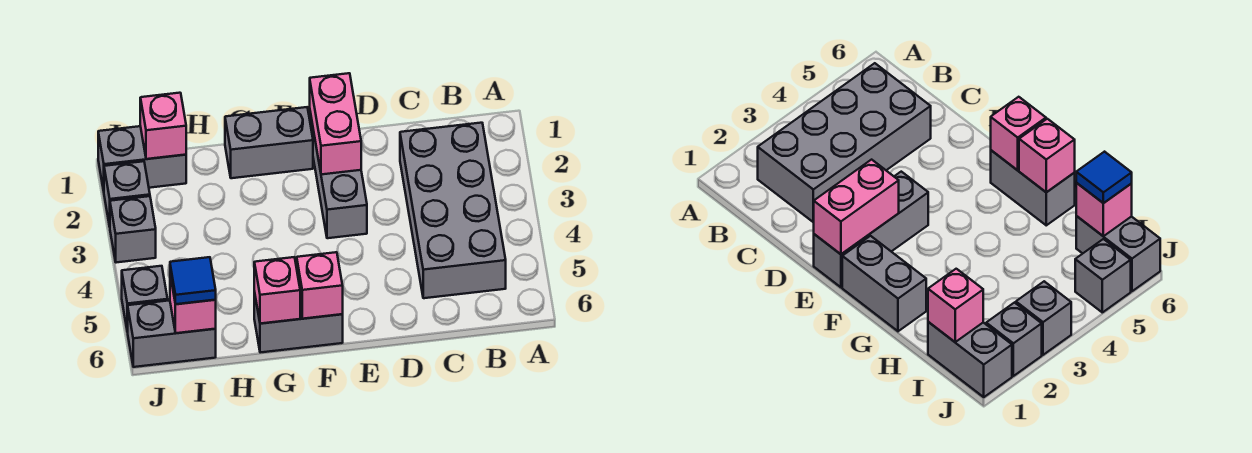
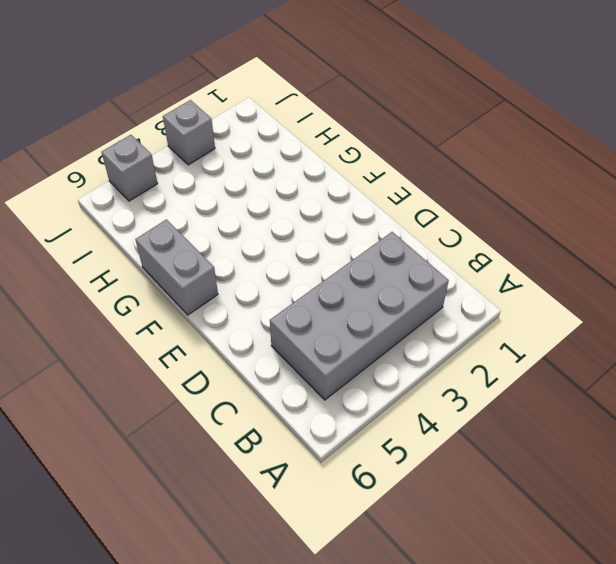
none -> grey brick E1:E3 level 1
none -> grey brick F1:G1 level 1
none -> grey brick I1:J1 level 1

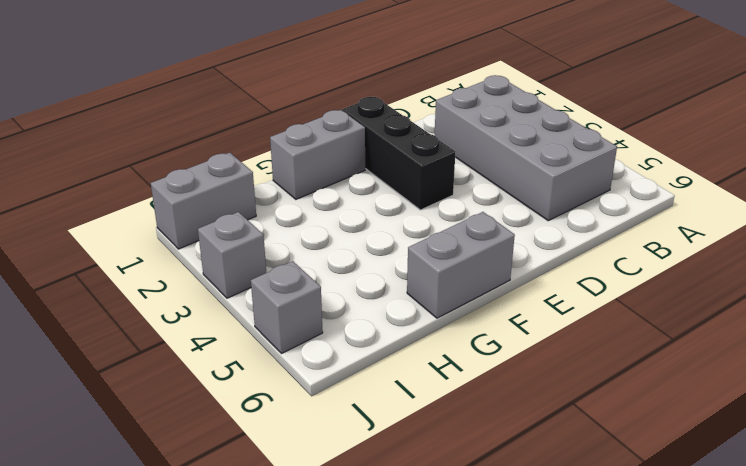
black brick E1:E3 level 1 -> grey brick E1:E3 level 1
none -> grey brick I6:J6 level 1
none -> grey brick J2 level 1
none -> pink brick E1:E2 level 2

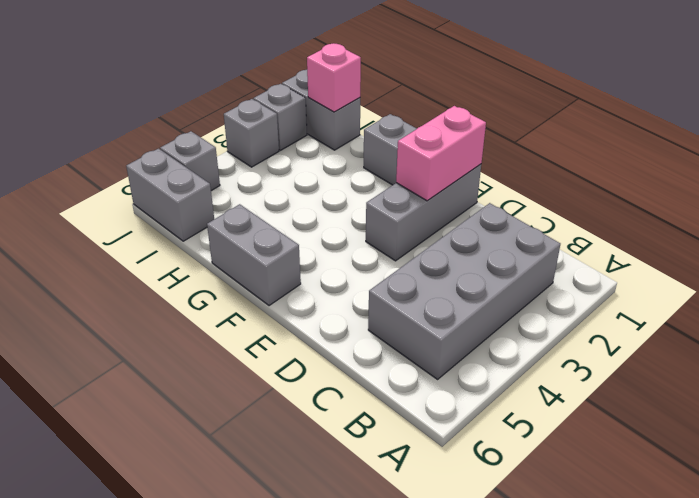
none -> pink brick F6 level 2
none -> pink brick G6 level 2
none -> pink brick I6 level 2

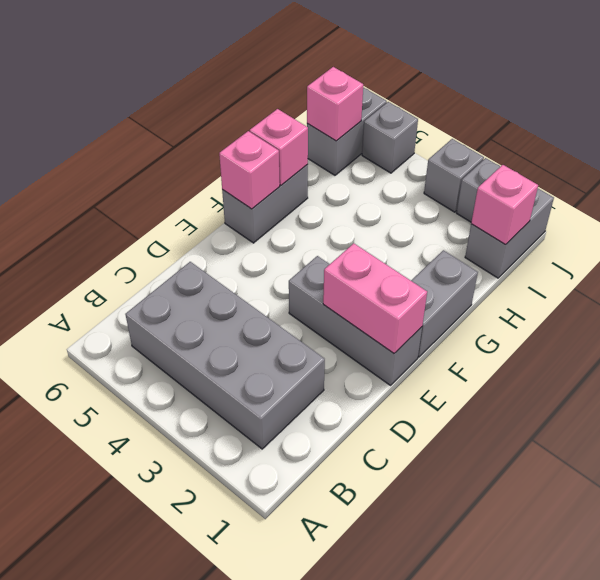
none -> blue tile I6 level 3

